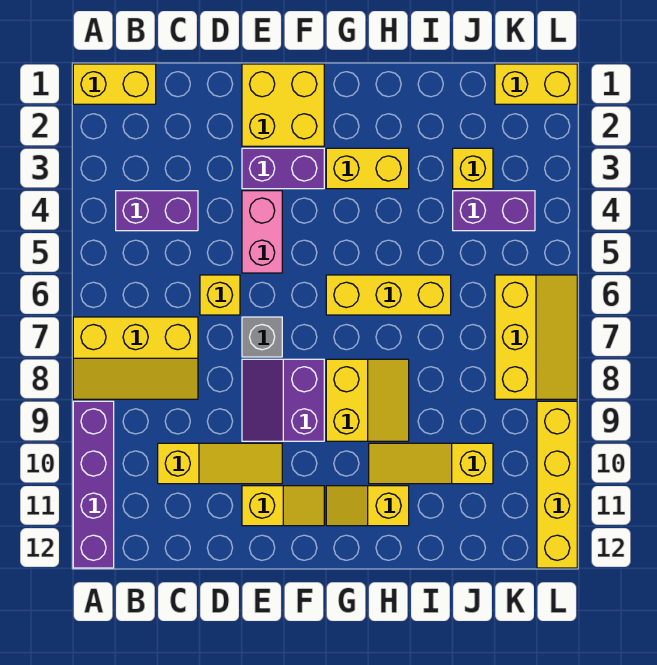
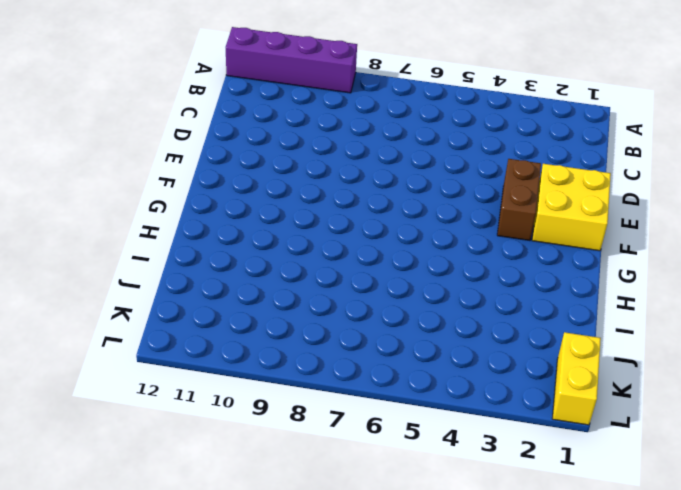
brown brick E3:F3 level 1 -> purple brick E3:F3 level 1
none -> yellow brick A1:B1 level 1
none -> yellow slope A7:C8 level 1 top 7
none -> purple brick B4:C4 level 1

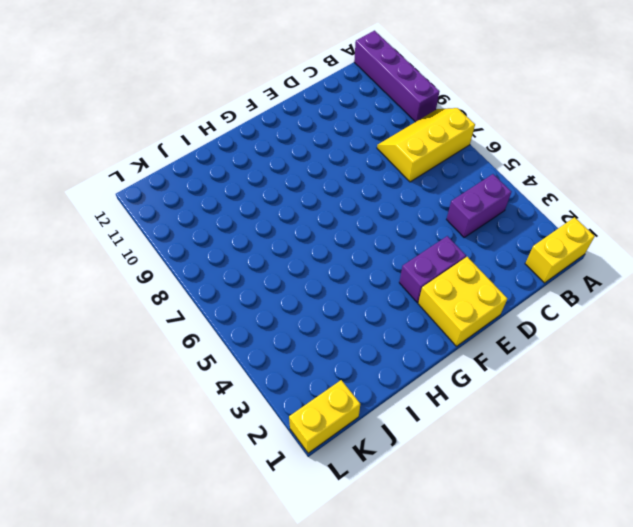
none -> yellow slope C10:E10 level 1 top C
none -> yellow brick D6 level 1
none -> pink brick E4:E5 level 1

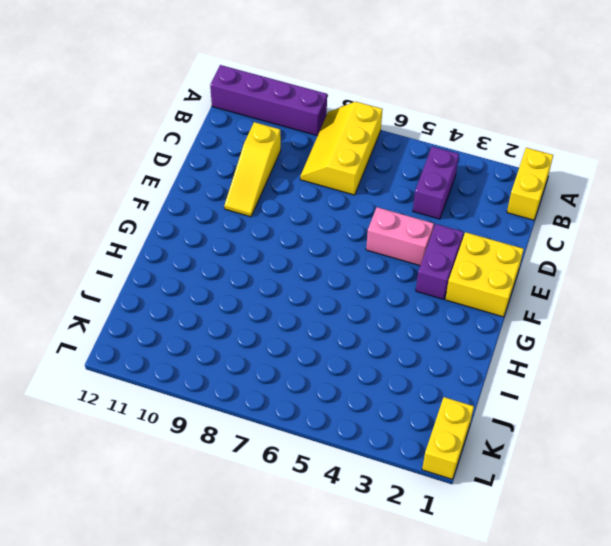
none -> yellow brick D6 level 1
none -> grey brick E7 level 1
none -> purple slope E8:F9 level 1 top F

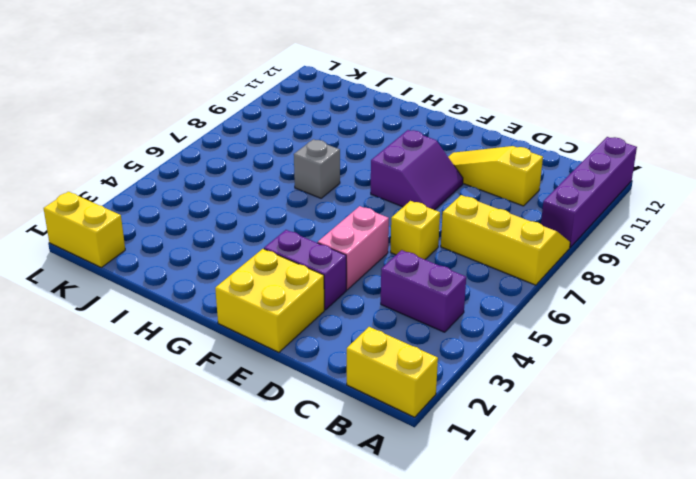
grey brick H7 level 1 -> grey brick E7 level 1
none -> yellow slope E11:F11 level 1 top E
none -> yellow brick G3:H3 level 1
none -> yellow brick G6:I6 level 1

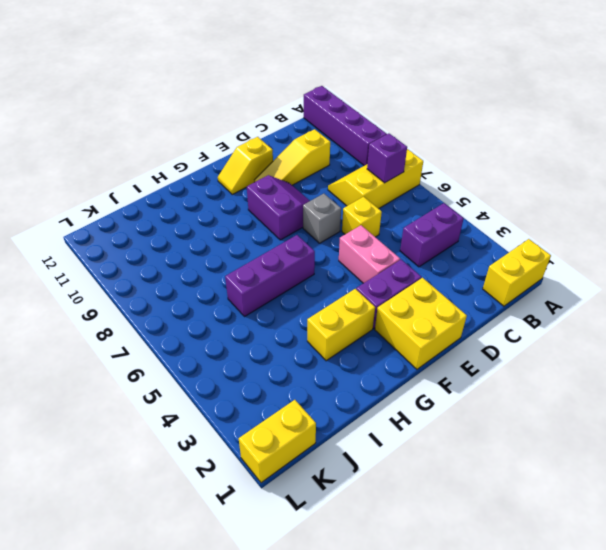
purple brick B7 level 2 -> none
purple brick G6:I6 level 1 -> yellow brick G6:I6 level 1
none -> yellow slope G8:H9 level 1 top G
none -> yellow slope G11:H11 level 1 top H
none -> yellow slope H10:J10 level 1 top J

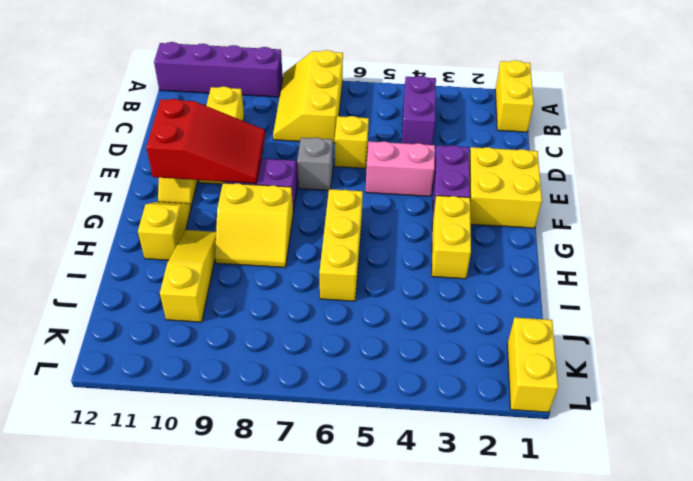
red slope E9:F11 level 2 top 11 -> none
none -> yellow brick J3 level 1
none -> purple brick J4:K4 level 1
none -> yellow slope K6:L8 level 1 top K

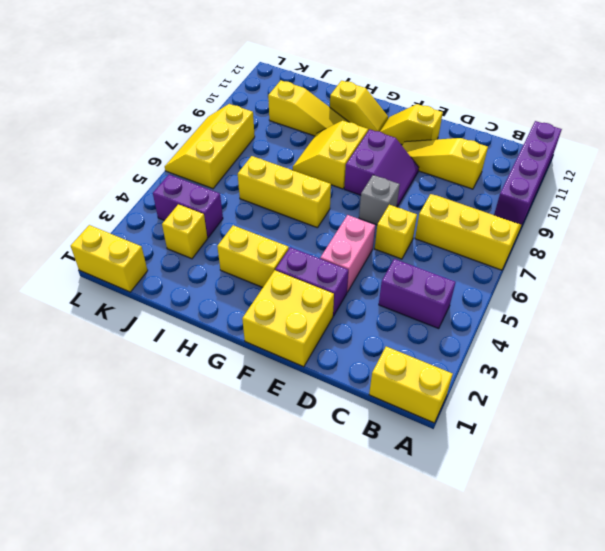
none -> yellow brick L9:L12 level 1

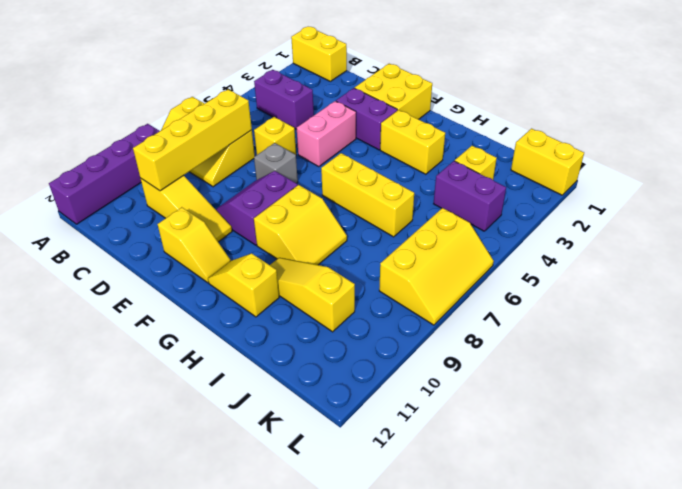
yellow brick C7:C10 level 2 -> yellow brick L9:L12 level 1

